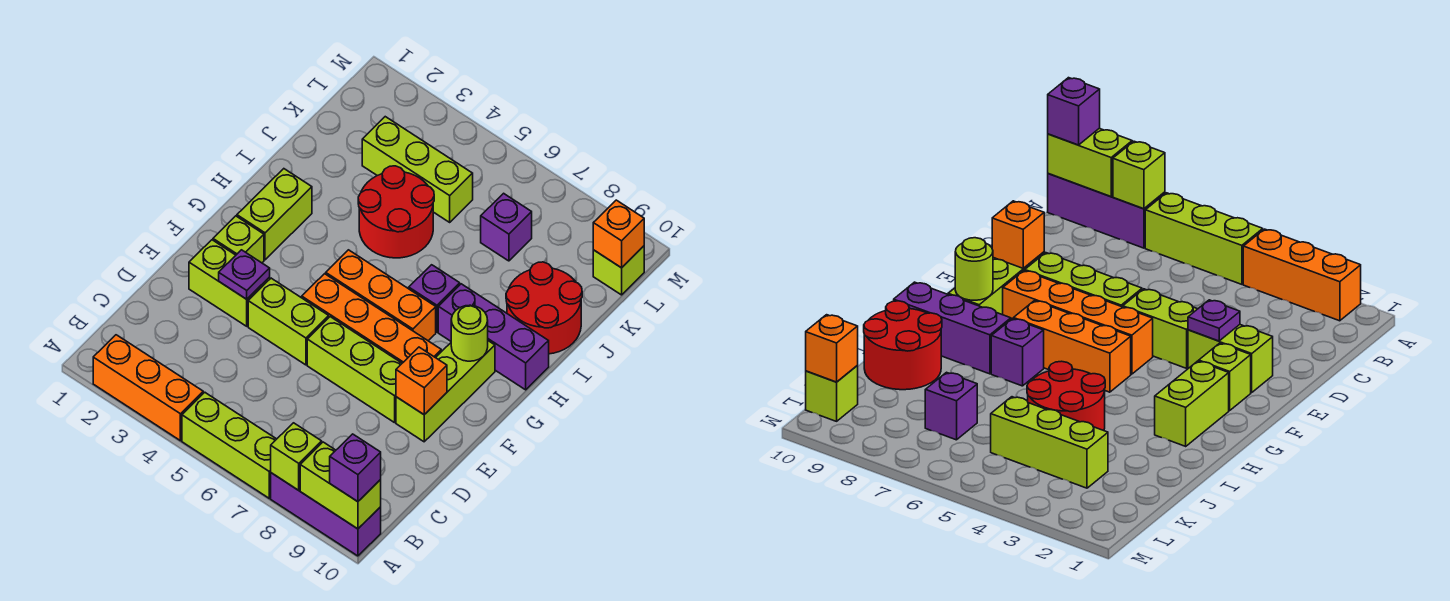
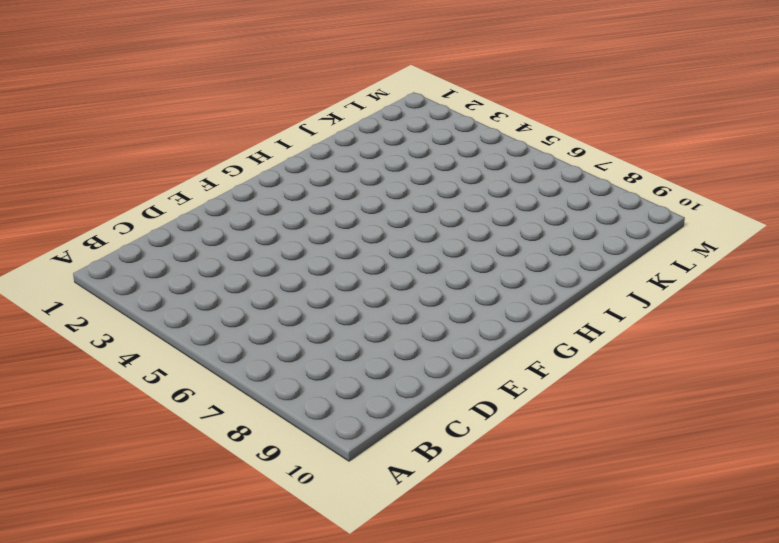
none -> orange brick A2:A4 level 1
none -> lime brick A5:A7 level 1
none -> purple brick A8:A10 level 1

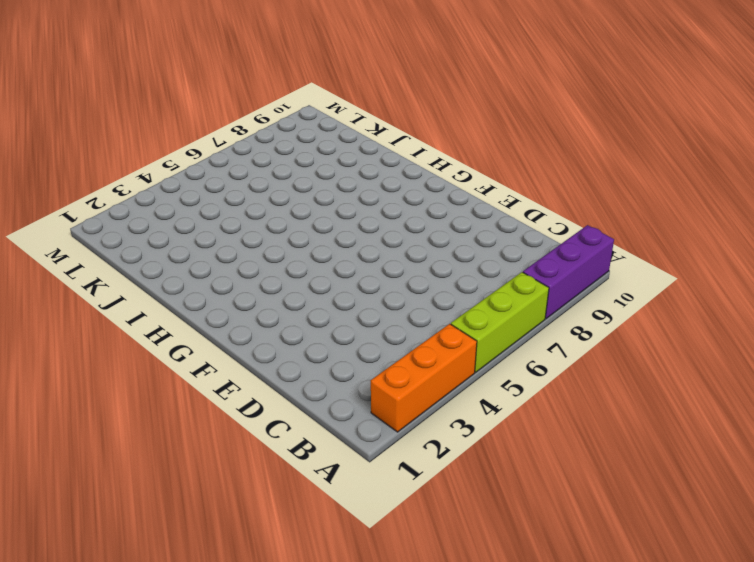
none -> lime brick E2:E3 level 1
none -> lime brick E4:E5 level 1
none -> lime brick E6:E8 level 1

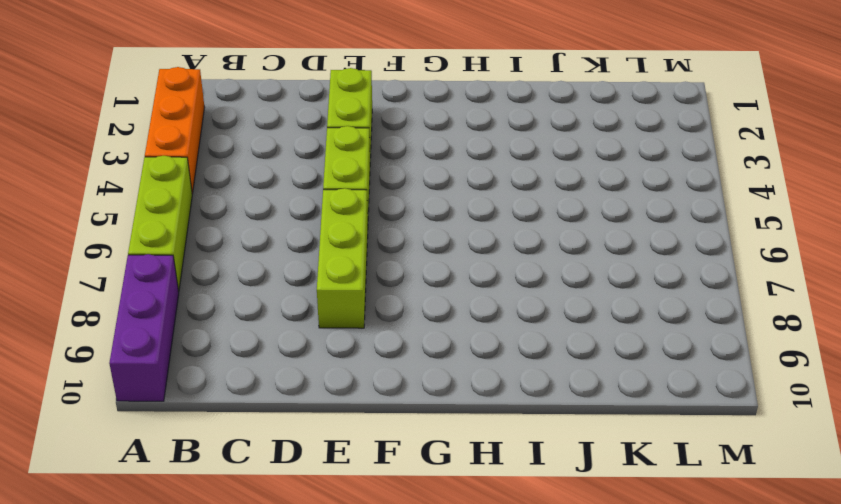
none -> lime brick E9:G9 level 1
none -> lime brick F2 level 1
none -> orange brick F5:F8 level 1

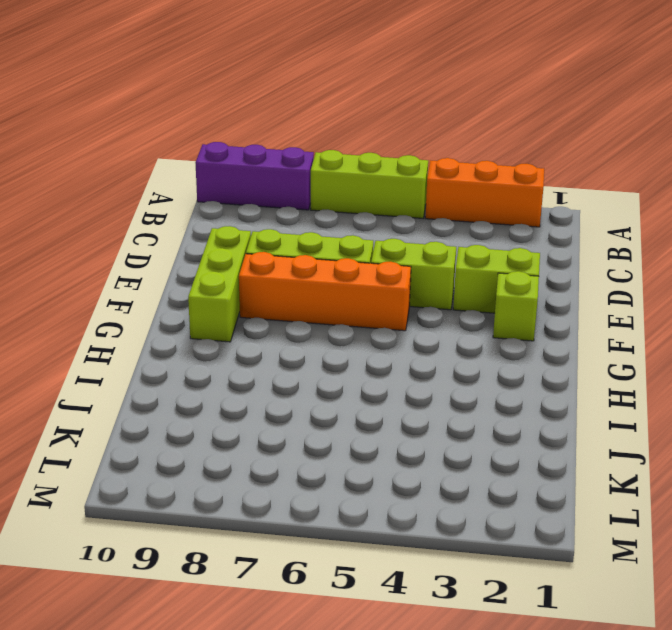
none -> lime brick G2:H2 level 1
none -> orange brick G5:G7 level 1
none -> purple brick H7 level 1

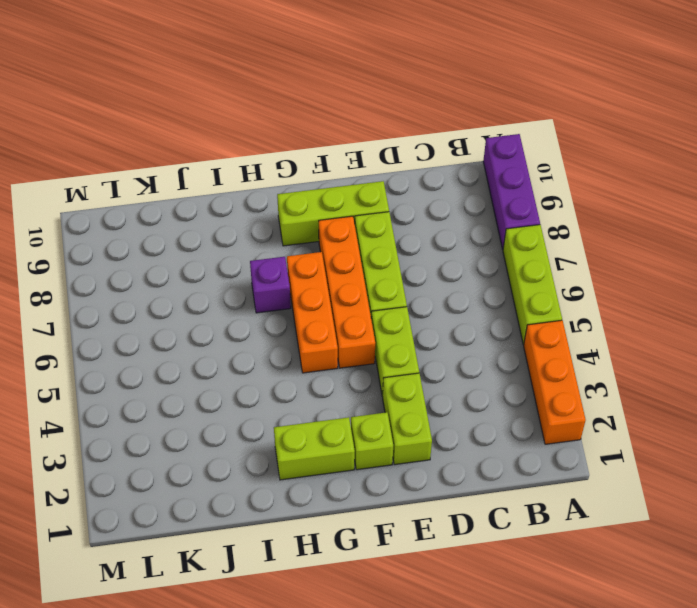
none -> purple brick H8:H10 level 1
none -> red round brick I4:J5 level 1
none -> red round brick I9:J10 level 1

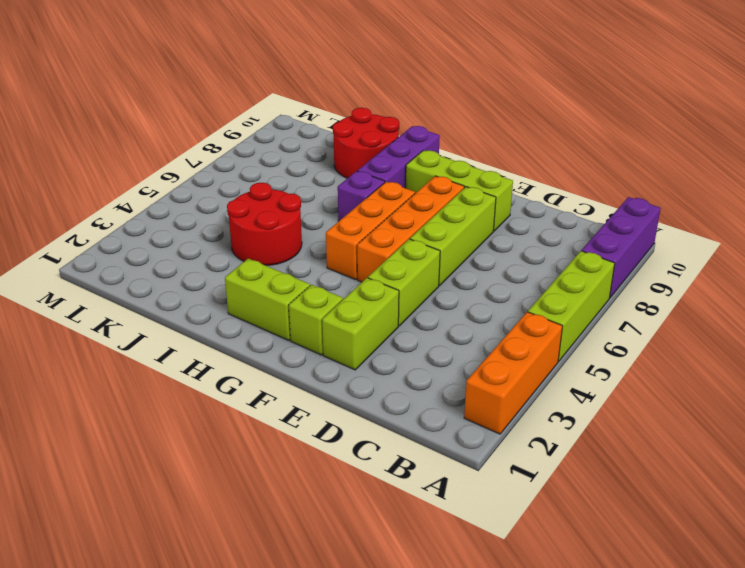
none -> lime brick K3:K5 level 1
none -> purple brick K7 level 1
none -> lime brick L10 level 1

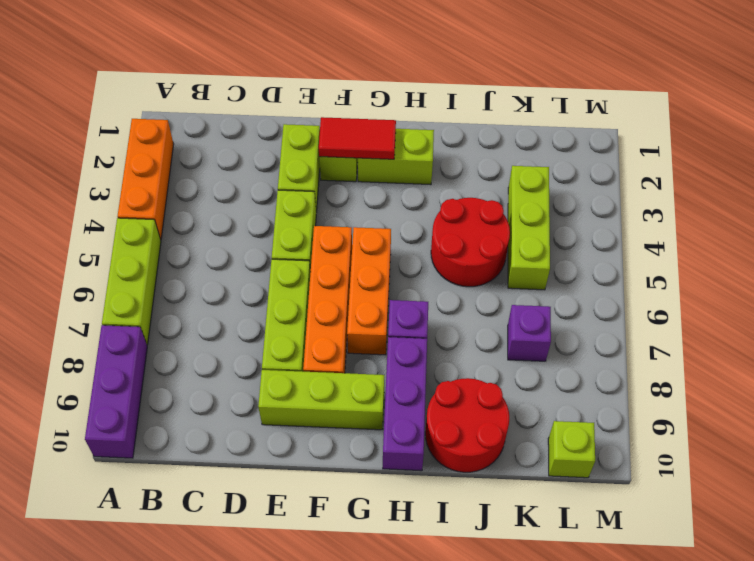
red tile F2:G2 level 2 -> none
none -> lime brick A8 level 2
none -> lime brick A9:A10 level 2
none -> purple plate E3 level 2

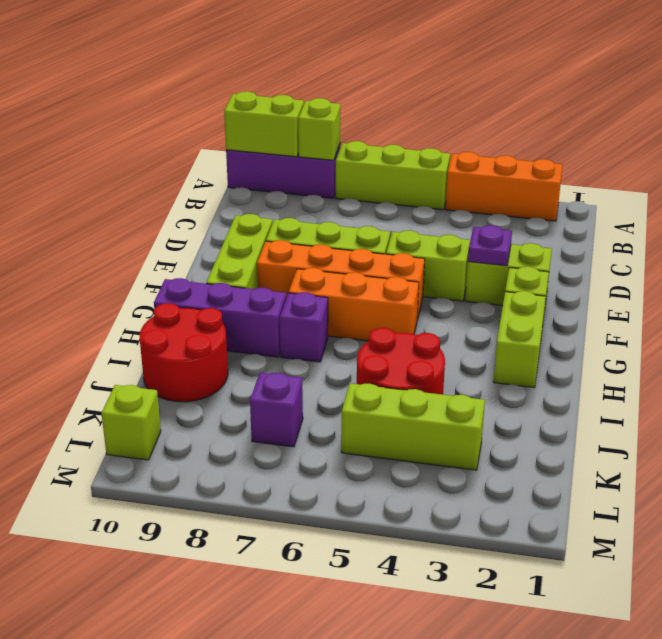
none -> orange brick E9 level 2
none -> lime round brick G9 level 2
none -> orange brick L10 level 2

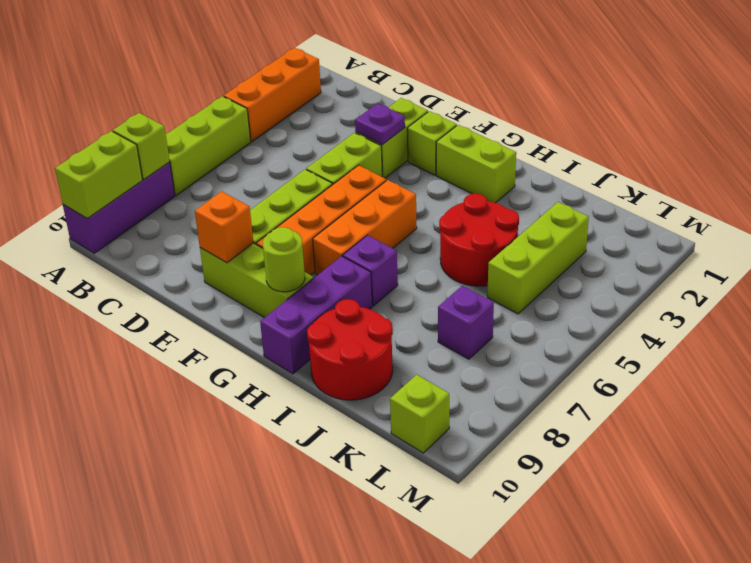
none -> orange brick L10 level 2
none -> purple brick A10 level 3

